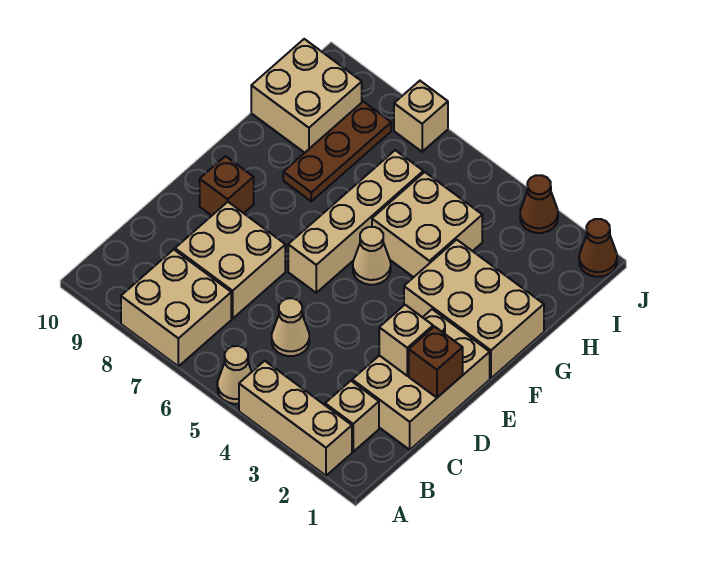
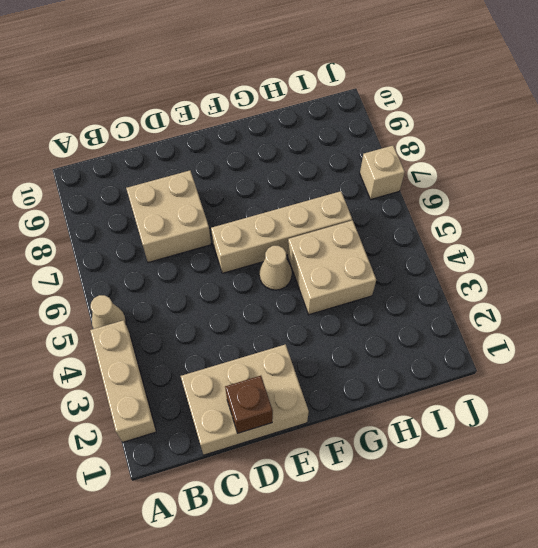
none -> tan brick A7:B8 level 1
none -> tan brick B2 level 1
none -> tan cone C5 level 1

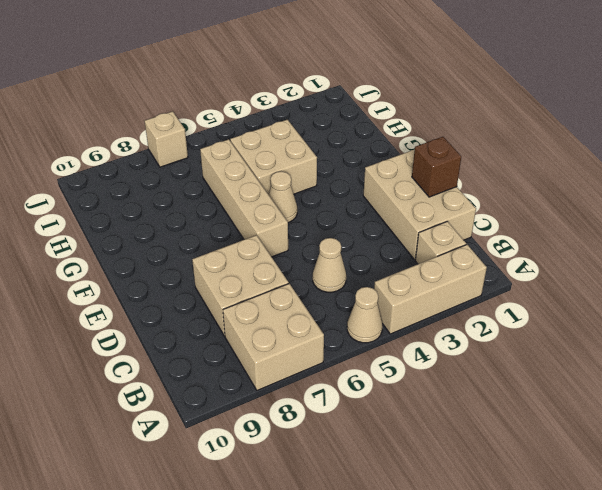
none -> brown brick E9 level 1
none -> tan brick F1:G3 level 1
none -> brown plate G8:I8 level 1

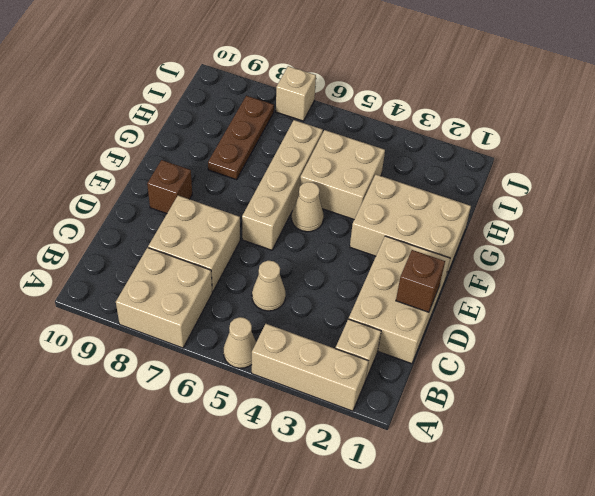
none -> tan brick H9:I10 level 1
none -> brown cone J1 level 1
none -> brown cone J3 level 1

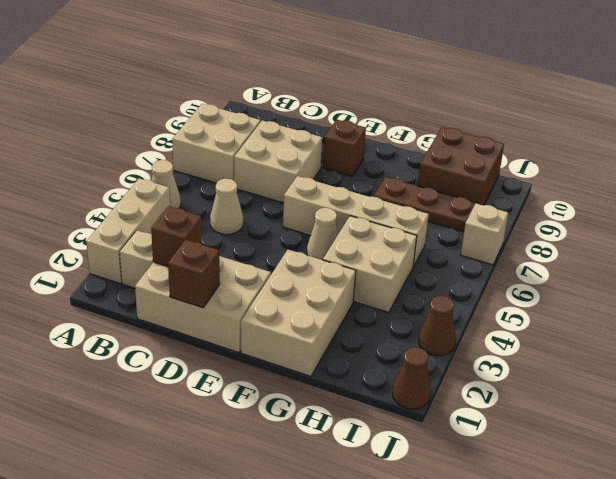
brown brick C2 level 2 -> none
brown brick H9:I10 level 1 -> tan brick H9:I10 level 1
none -> tan brick D2 level 2

